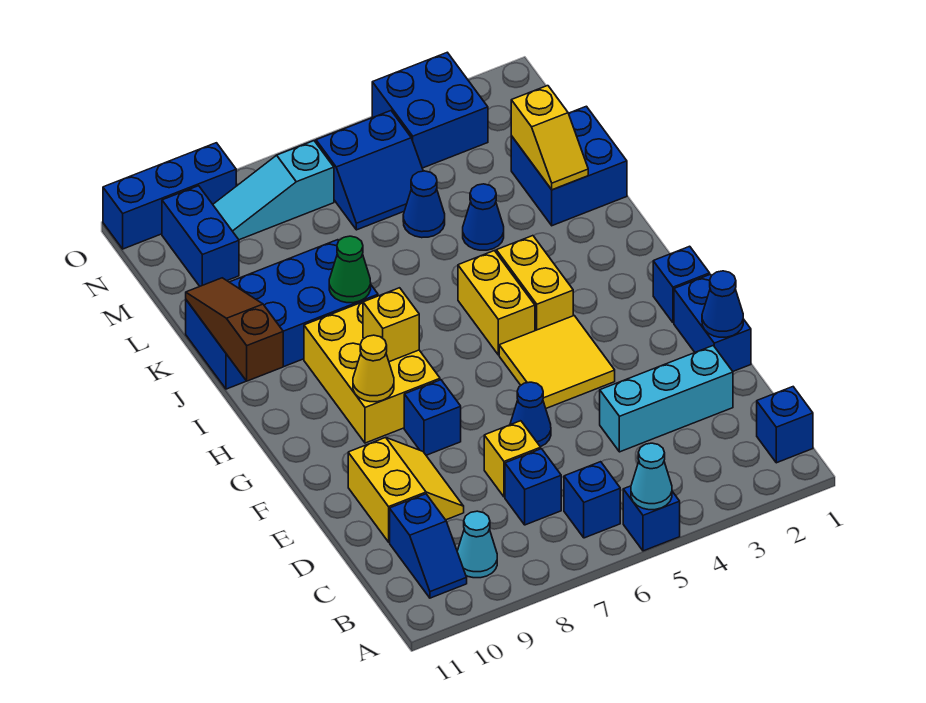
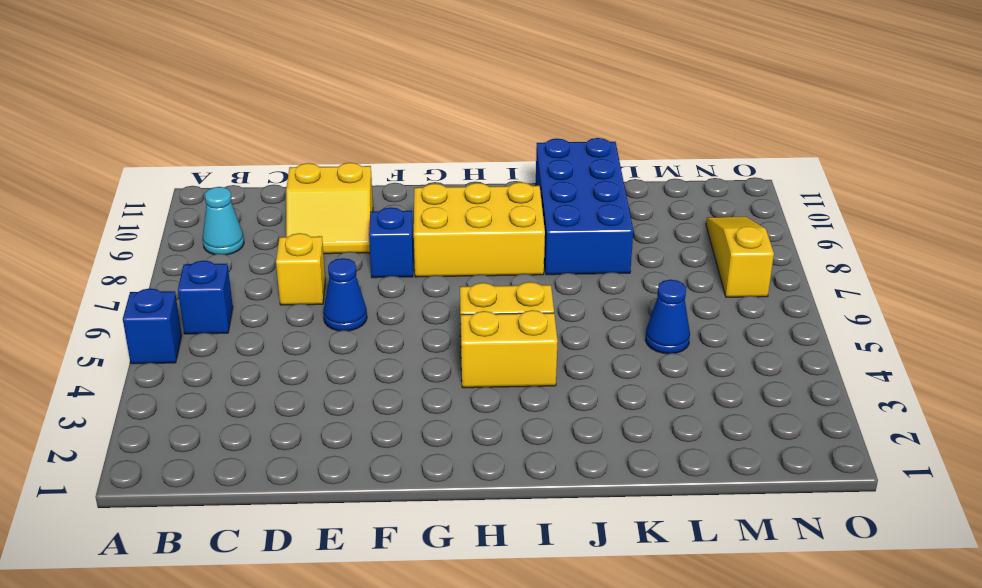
yellow slope N7:N9 level 1 top 7 -> cyan slope N7:N9 level 1 top 7
none -> blue brick B1 level 1
none -> blue slope B10:C10 level 1 top C
none -> blue brick C7 level 1
none -> cyan brick D2:D4 level 1

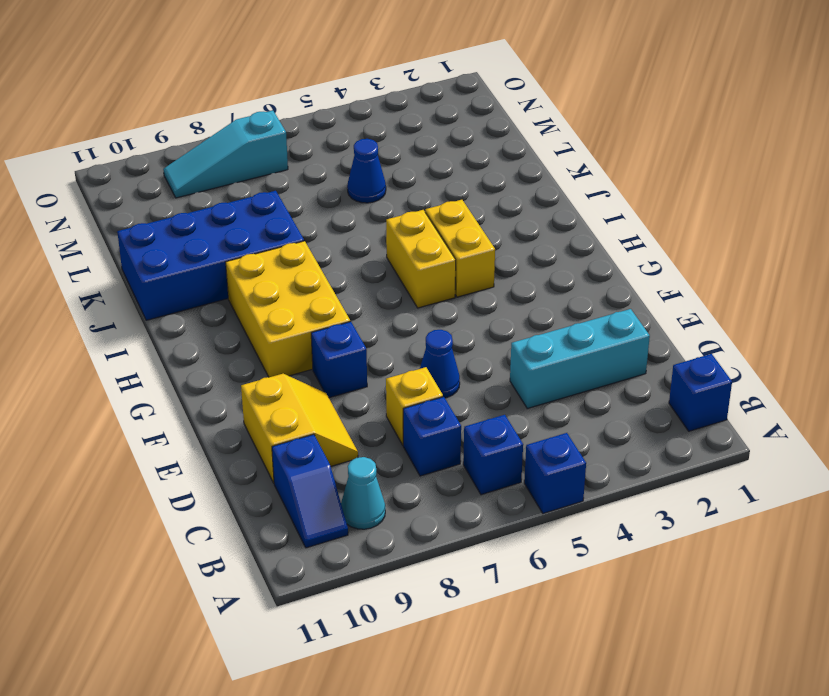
none -> blue brick E1:F1 level 1
none -> yellow tile F4:G5 level 1
none -> blue brick G1 level 1
none -> blue brick K1:L2 level 1

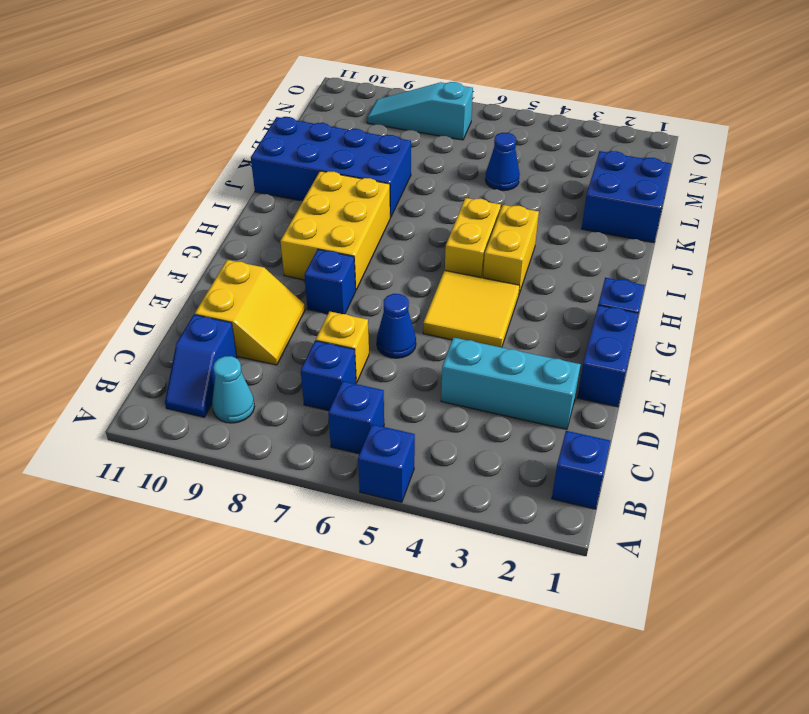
none -> blue cone K4 level 1
none -> blue slope M5:N6 level 1 top N
none -> blue brick M10:N10 level 1
none -> blue brick N3:O4 level 1

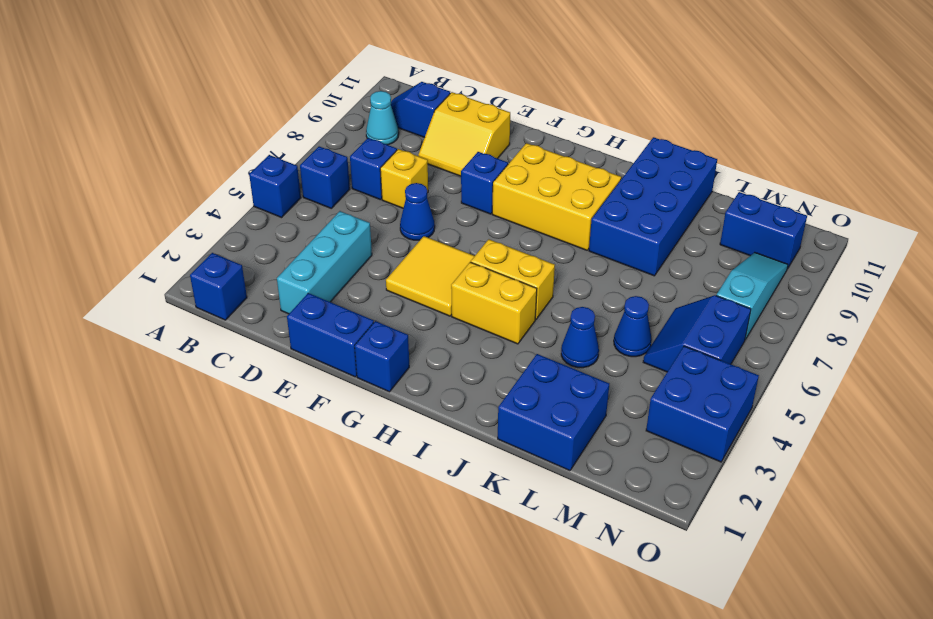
none -> blue brick O9:O11 level 1
none -> cyan cone A5 level 2
none -> blue cone E1 level 2
none -> yellow cone G9 level 2

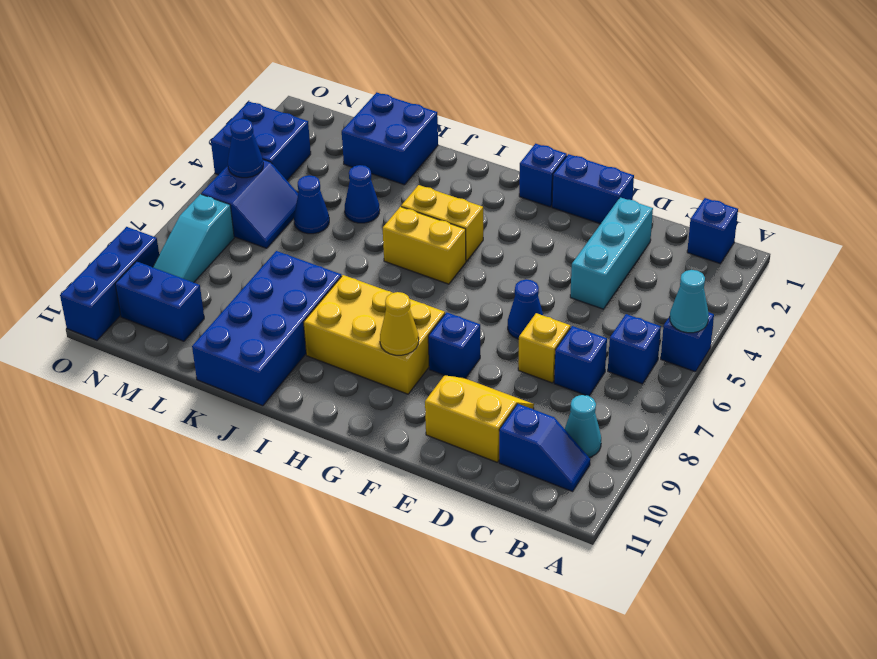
blue cone N5 level 2 -> blue cone E1 level 2
none -> yellow tile F4:G5 level 1
none -> yellow brick H8 level 2
none -> brown slope I11:K11 level 2 top I
none -> green cone J8 level 2

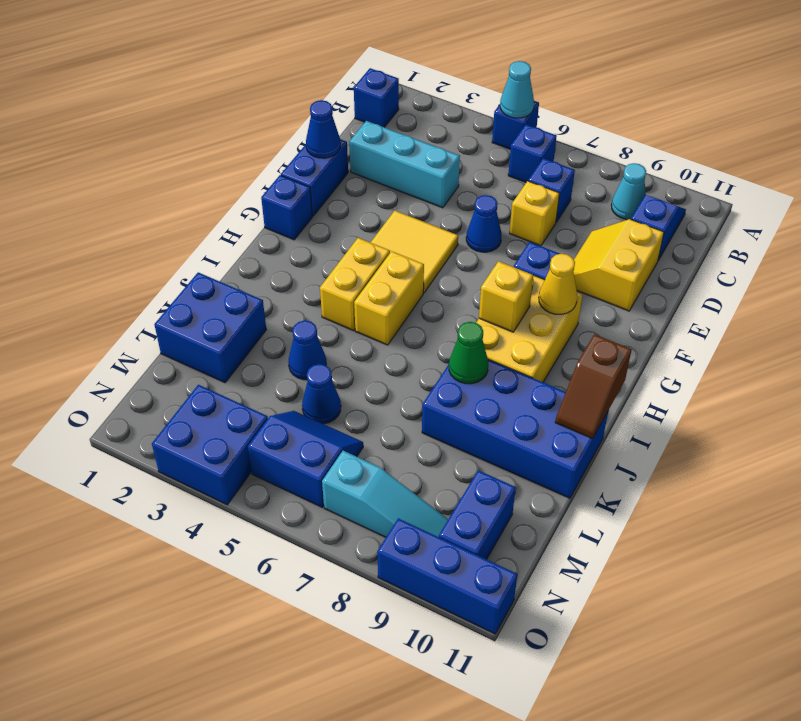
brown slope I11:J11 level 2 top I -> brown slope I11:K11 level 2 top I
none -> yellow slope K2:L2 level 2 top L

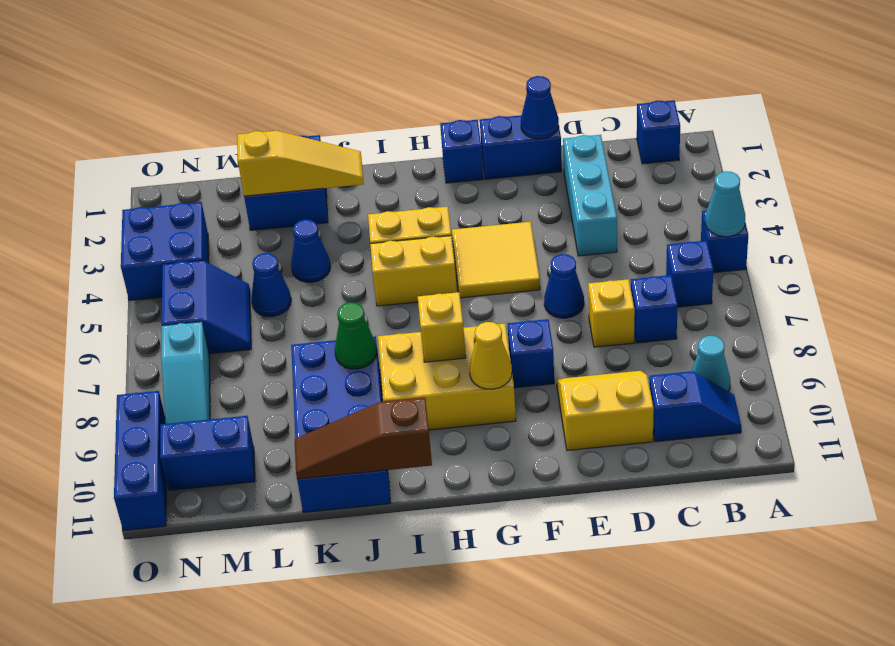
yellow slope J2:L2 level 2 top L -> yellow slope K2:L2 level 2 top L

